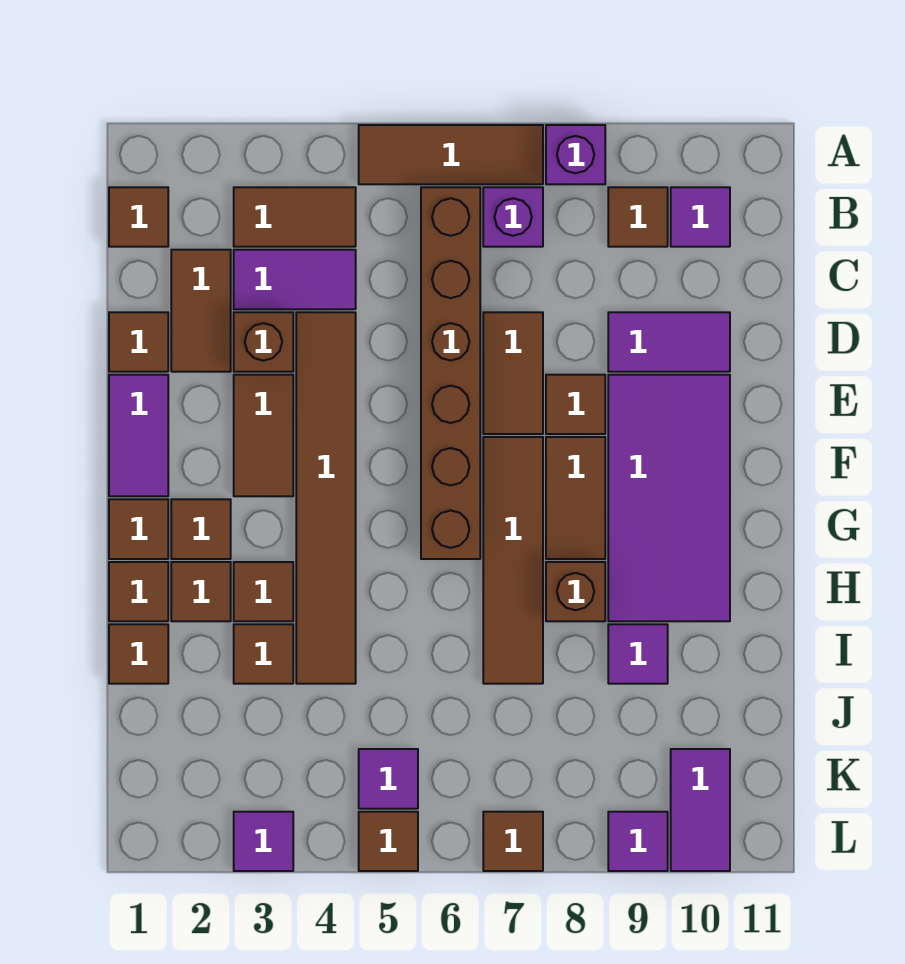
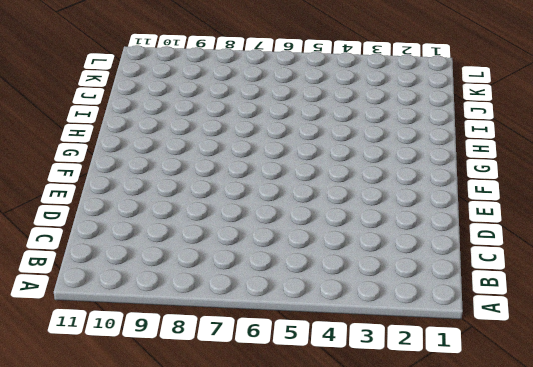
none -> brown tile A5:A7 level 1
none -> purple brick A8 level 1
none -> brown tile B1 level 1
none -> brown tile B3:B4 level 1

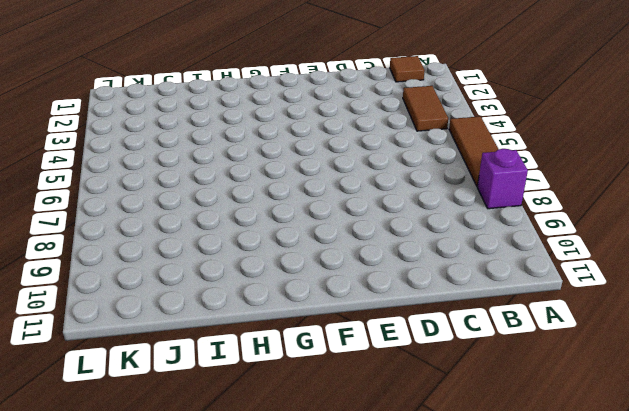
none -> brown brick B6:G6 level 1
none -> purple brick B7 level 1
none -> brown tile B9 level 1
none -> purple tile B10 level 1

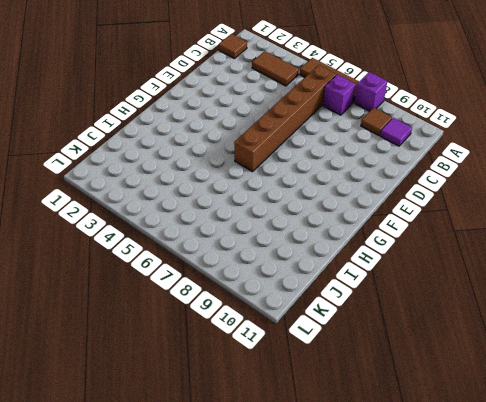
none -> brown tile C2:D2 level 1
none -> purple tile C3:C4 level 1
none -> brown tile D1 level 1
none -> brown brick D3 level 1

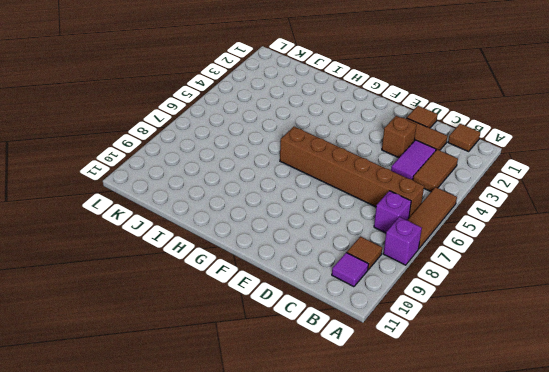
none -> brown tile D4:I4 level 1
none -> brown tile D7:E7 level 1
none -> purple tile D9:D10 level 1
none -> purple tile E1:F1 level 1

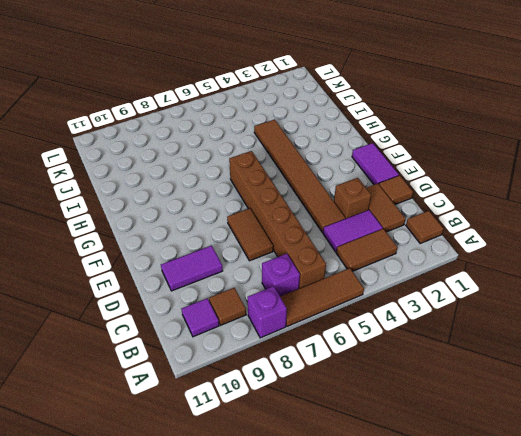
none -> brown tile E3:F3 level 1
none -> brown tile E8 level 1
none -> purple tile E9:H10 level 1
none -> brown tile F7:I7 level 1

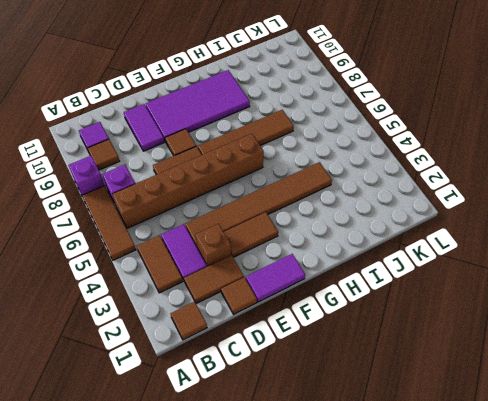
none -> brown tile F8:G8 level 1
none -> brown tile G1 level 1
none -> brown tile G2 level 1
none -> brown tile H1 level 1

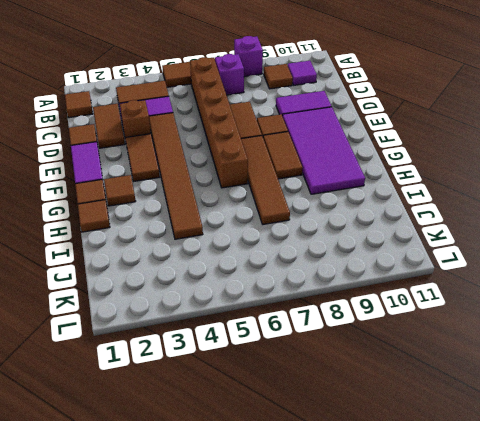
none -> brown tile H2 level 1
none -> brown tile H3 level 1
none -> brown brick H8 level 1
none -> brown tile I1 level 1

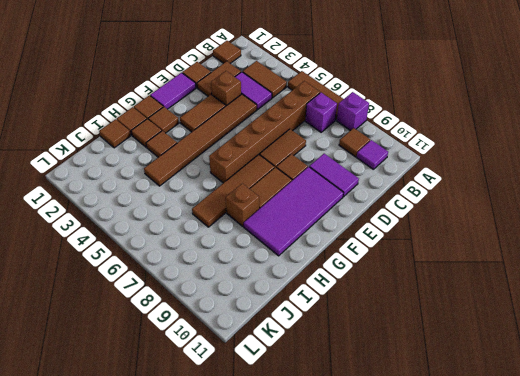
none -> brown tile I3 level 1
none -> purple tile I9 level 1
none -> purple tile K5 level 1
none -> purple tile K10:L10 level 1

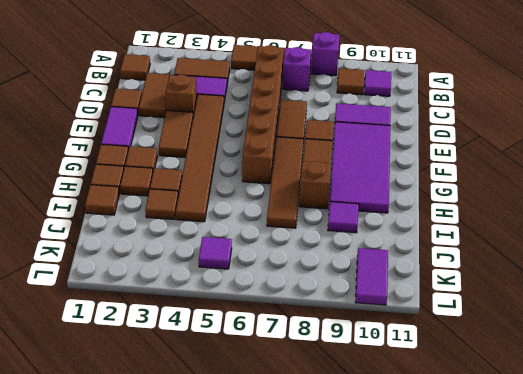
none -> purple tile L3 level 1
none -> brown tile L5 level 1
none -> brown tile L7 level 1
none -> purple tile L9 level 1

